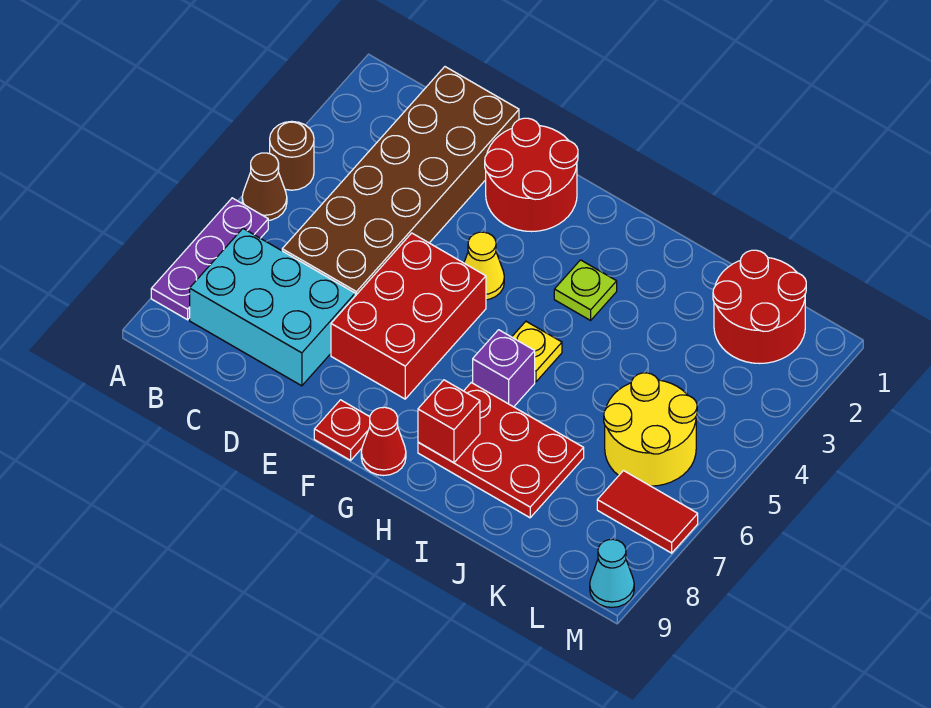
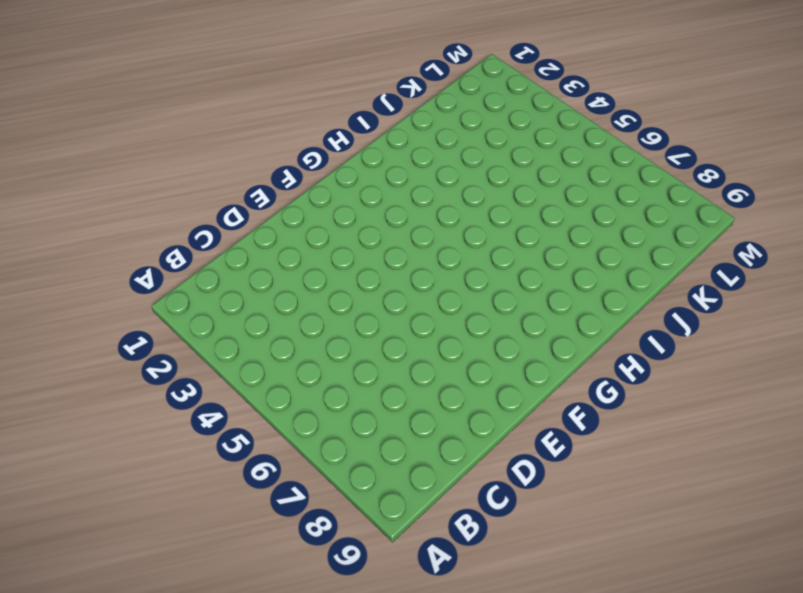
none -> brown round brick A4 level 1
none -> brown cone A5 level 1
none -> purple plate A6:A8 level 1

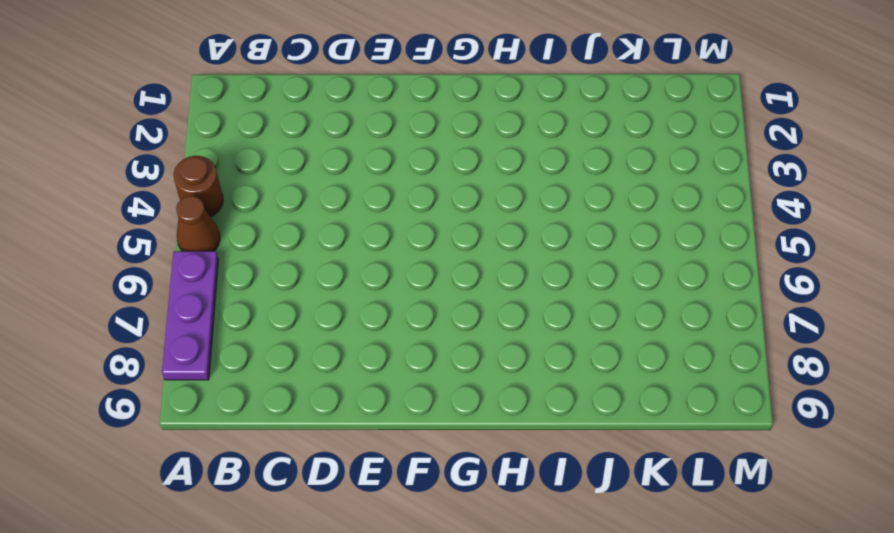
none -> cyan brick B7:D8 level 1
none -> brown brick C1:D6 level 1
none -> red round brick E1:F2 level 1

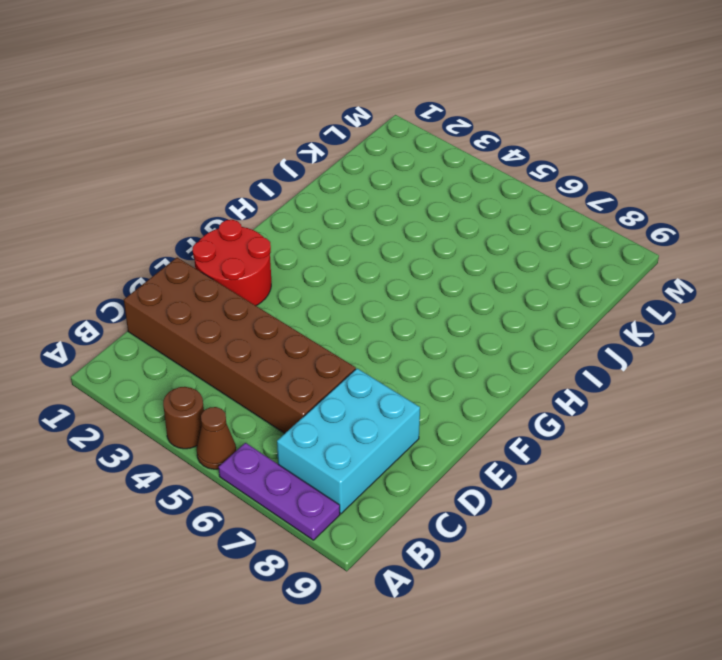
none -> red brick E5:F7 level 1
none -> yellow cone F4 level 1
none -> red plate F9 level 1

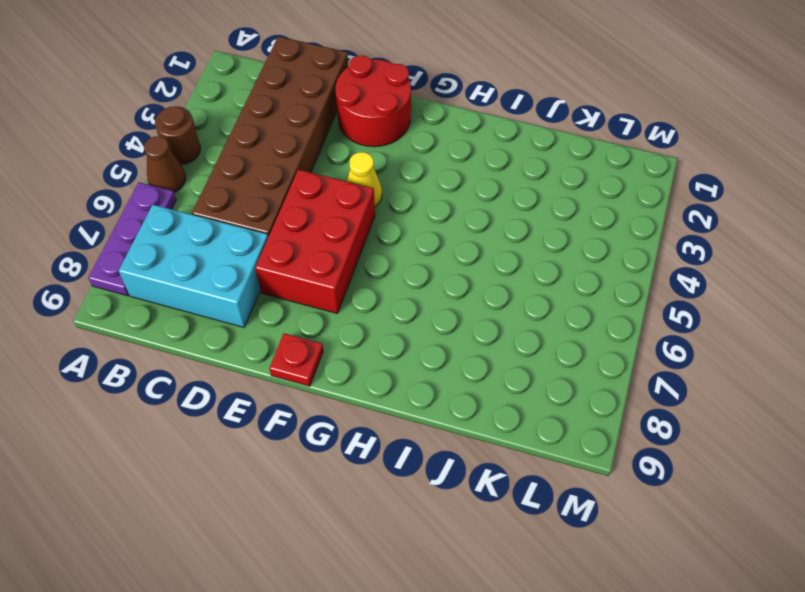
none -> red cone G9 level 1
none -> lime plate H3 level 1
none -> yellow plate H5 level 1

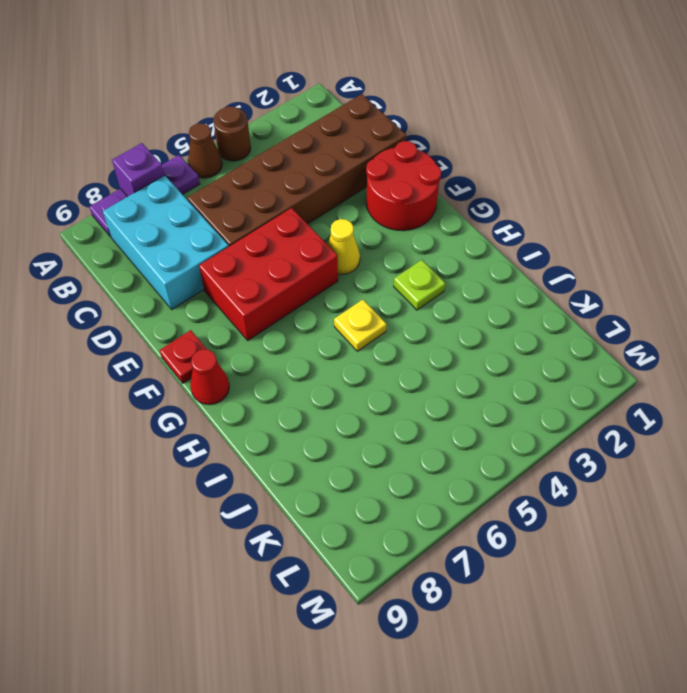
purple brick A7 level 2 -> purple brick H6 level 1
none -> red plate H7:J8 level 1
none -> red round brick K1:L2 level 1
none -> yellow round brick K5:L6 level 1

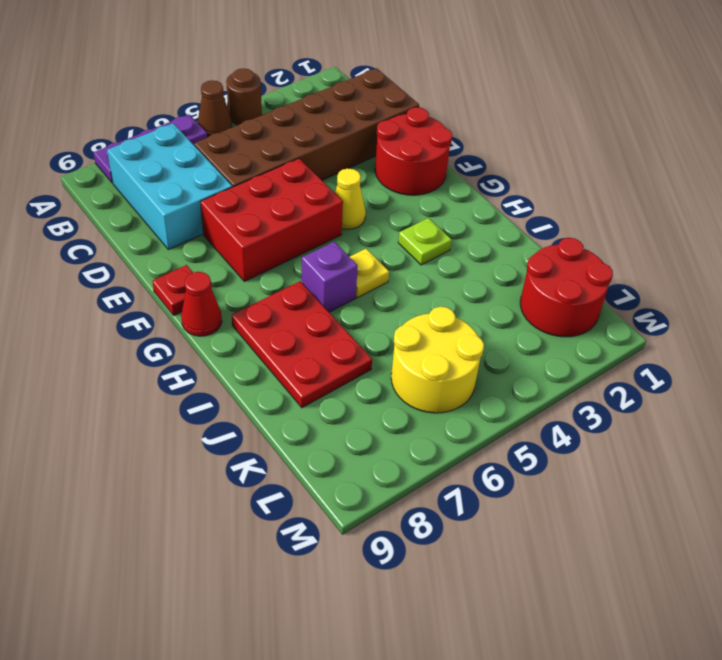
none -> red tile L7:M7 level 1
none -> cyan cone M9 level 1
none -> red brick H8 level 2

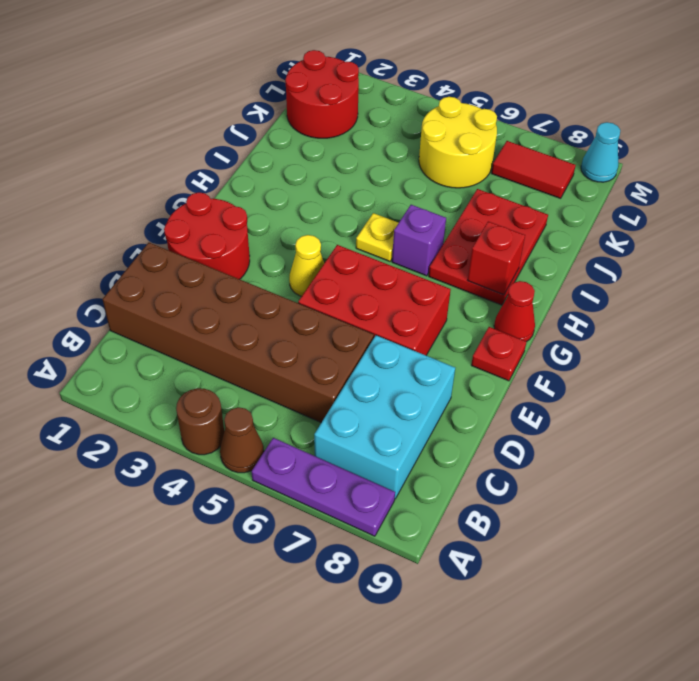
red tile L7:L8 level 1 -> red tile L7:M7 level 1
none -> lime plate H3 level 1

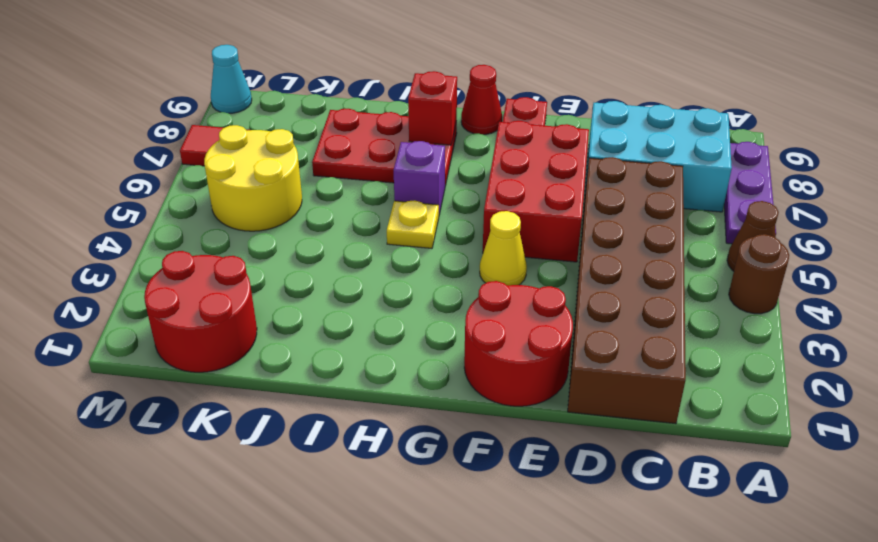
none -> lime plate H3 level 1

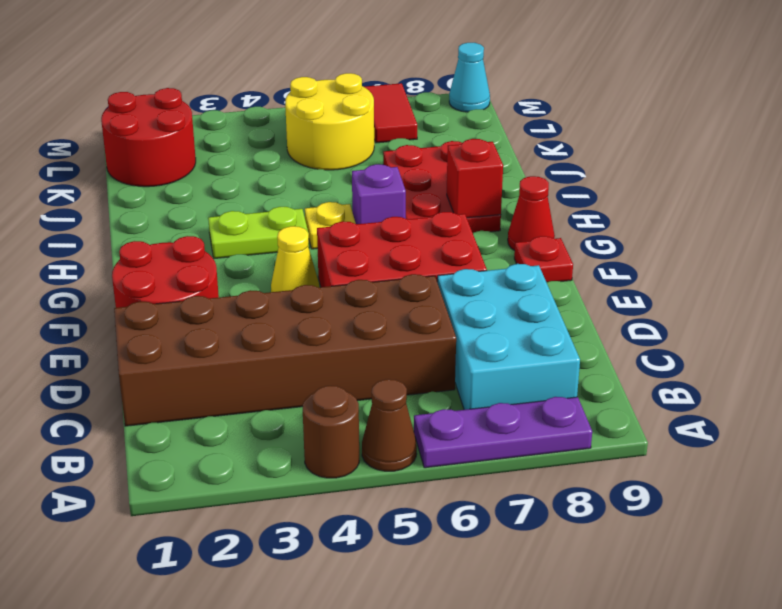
lime plate H3:H4 level 1 -> lime plate H3 level 1

